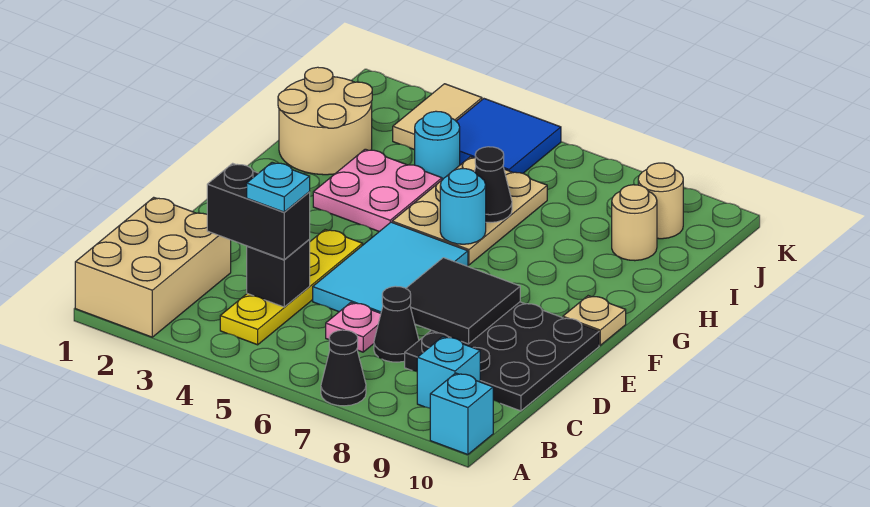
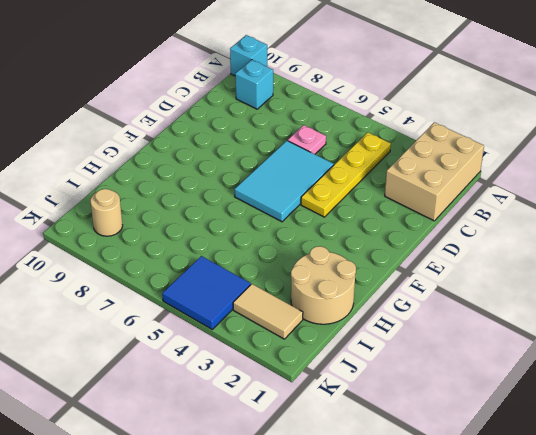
tan tile J2:J3 level 1 -> tan tile J3:K3 level 1
none -> black cone A7 level 1
none -> black cone C7 level 1
none -> black plate C8:E10 level 1

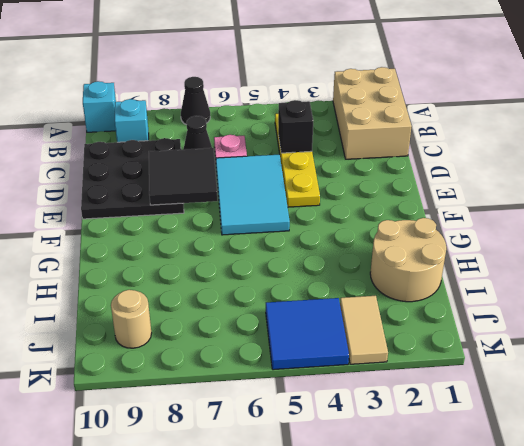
none -> tan plate F10 level 1
none -> pink plate G3:H4 level 1
none -> tan plate G5:I6 level 1

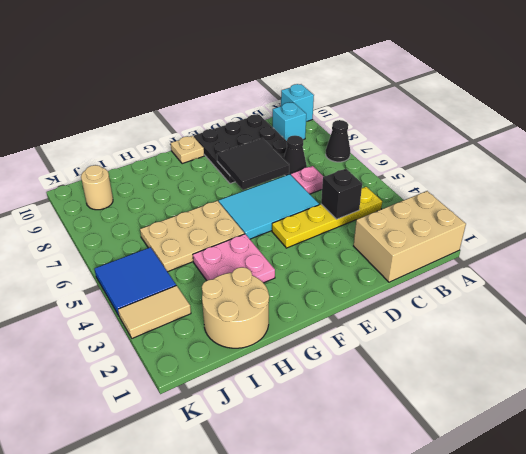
none -> cyan round brick I4 level 1
none -> tan round brick I9 level 1
none -> cyan round brick G6 level 2

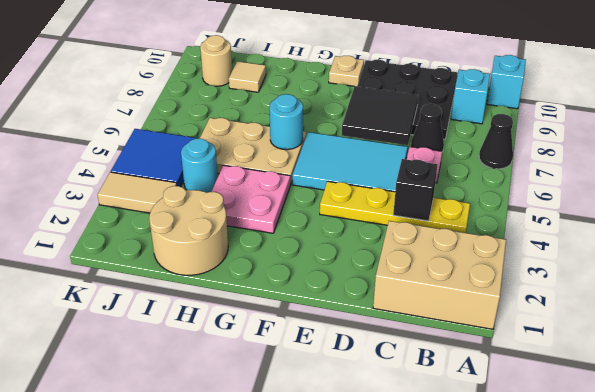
tan tile I9 level 1 -> tan round brick I9 level 1
none -> black cone H6 level 2
none -> black brick C3:C4 level 3
none -> cyan plate C4 level 4

